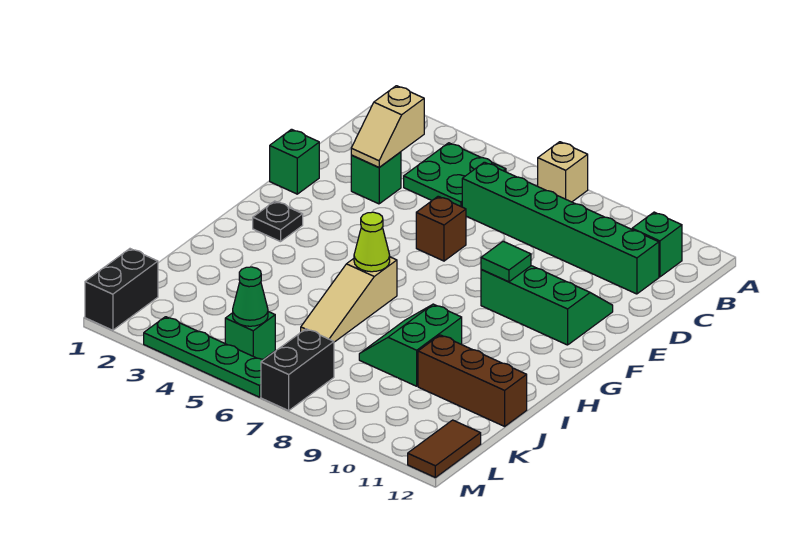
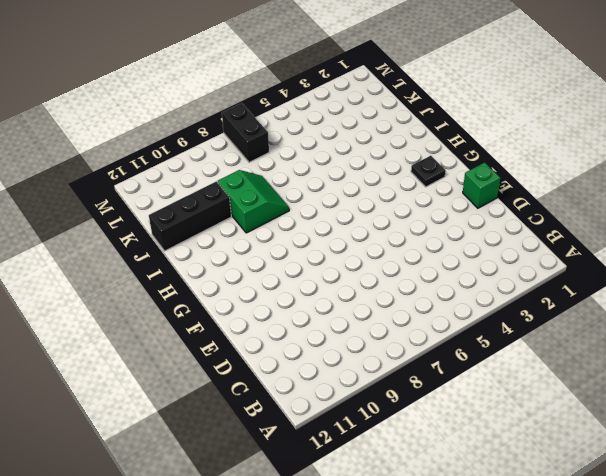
black brick J10:J12 level 1 -> brown brick J10:J12 level 1
none -> tan brick A7 level 1
none -> green plate B4:C5 level 1
none -> green brick B11 level 1

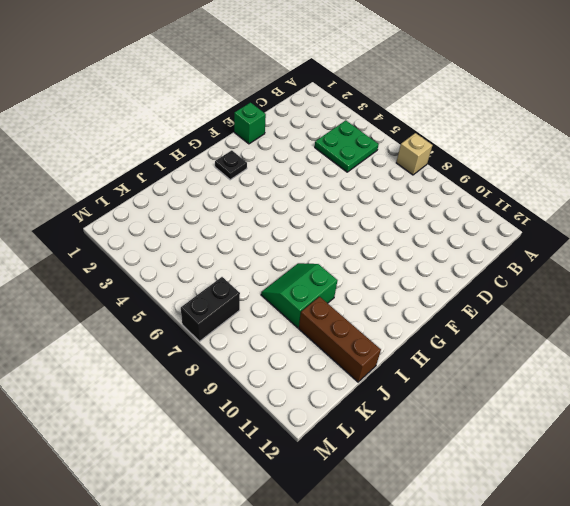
none -> green brick B11 level 1
none -> green brick C6:C11 level 1
none -> green brick D3 level 1

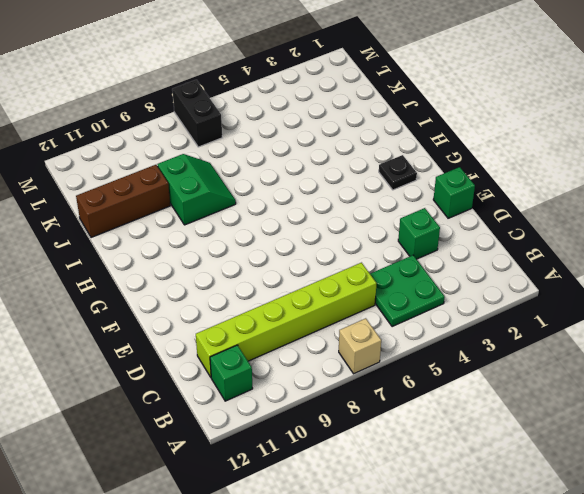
lime brick C6:C11 level 1 -> green brick C6:C11 level 1
none -> brown brick E6 level 1
none -> green slope E9:F11 level 1 top F
none -> tan slope H6:J6 level 1 top H

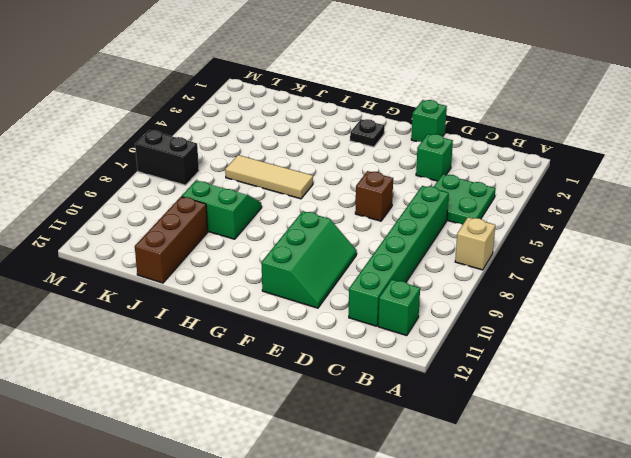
tan tile H6:J6 level 1 -> tan slope H6:J6 level 1 top H
none -> black brick L1:M1 level 1
none -> green brick L5 level 1
none -> brown tile L12:M12 level 1

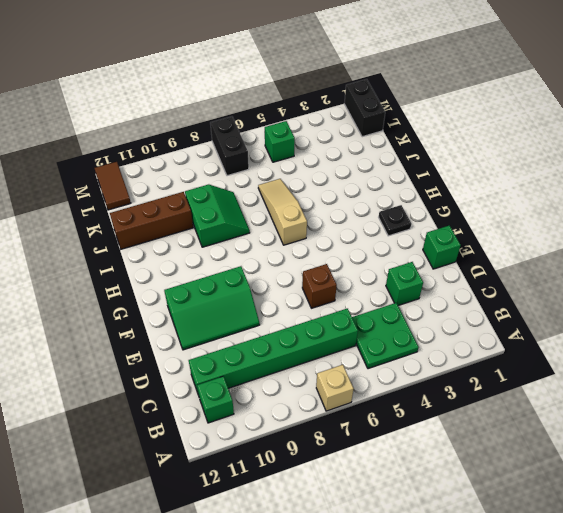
none -> green plate M3:M6 level 1
none -> tan slope C3:D3 level 2 top C
none -> green tile F9 level 2

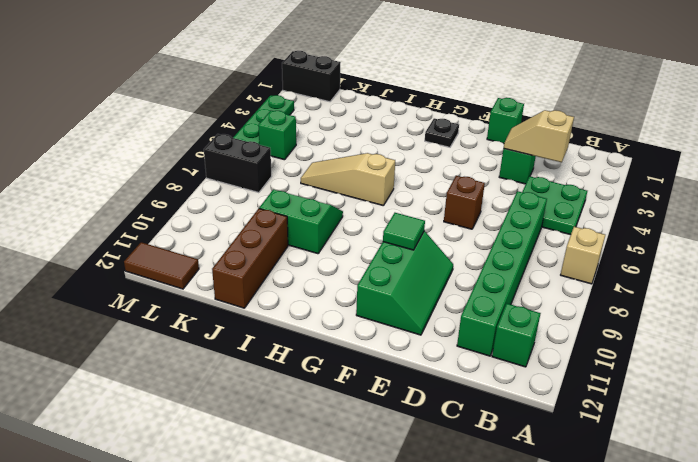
none -> lime cone H6 level 2
none -> green cone L5 level 2

